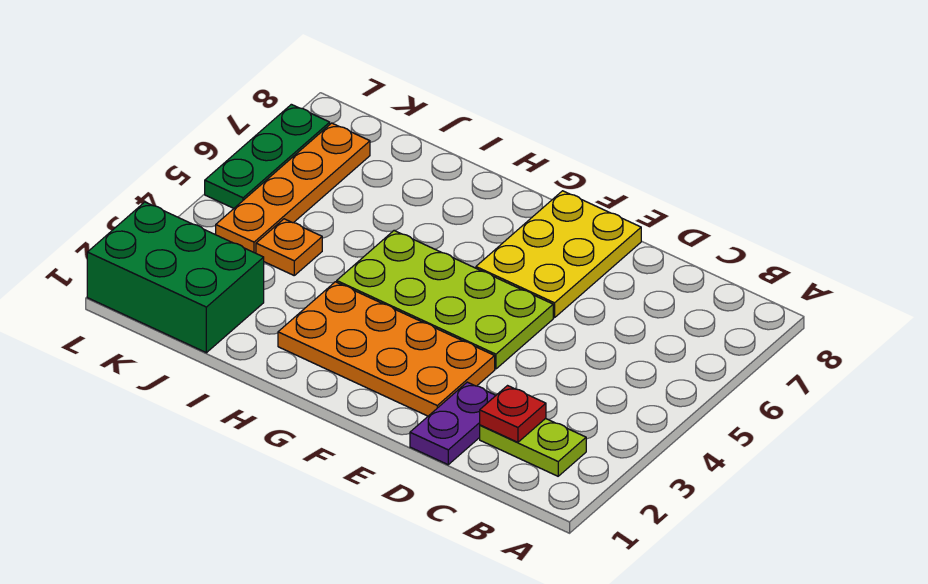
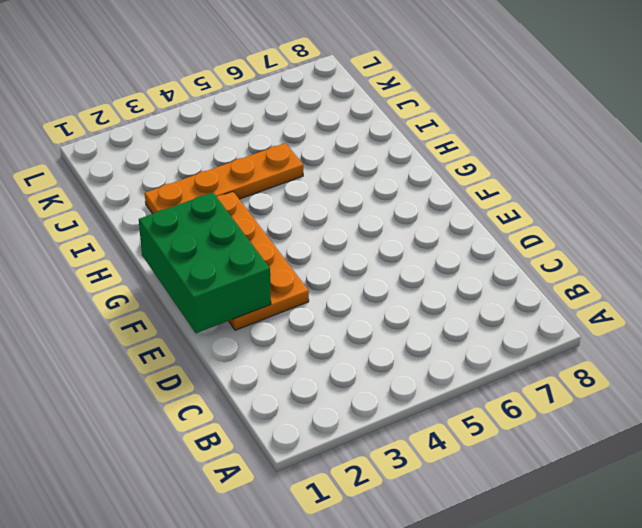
green brick E1:G2 level 2 -> green brick J1:L2 level 1
orange plate I2:I5 level 1 -> orange plate K4:K7 level 1
none -> lime plate B2:C2 level 1
none -> purple plate D1:D2 level 1

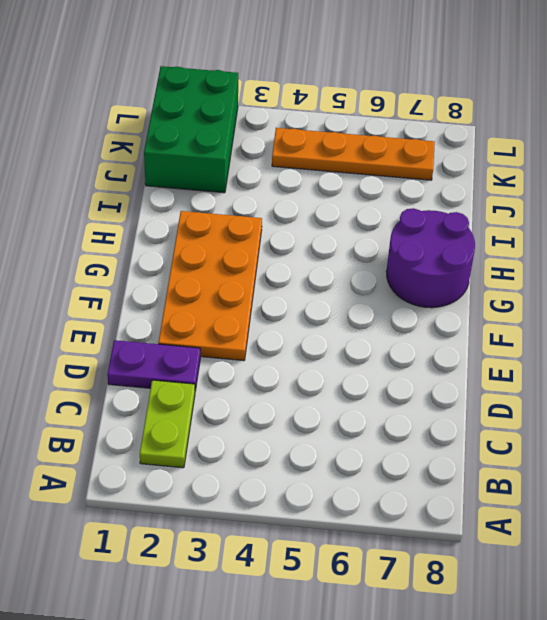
purple round brick G7:H8 level 1 -> none
none -> lime plate E4:H5 level 1
none -> yellow plate E6:F8 level 1

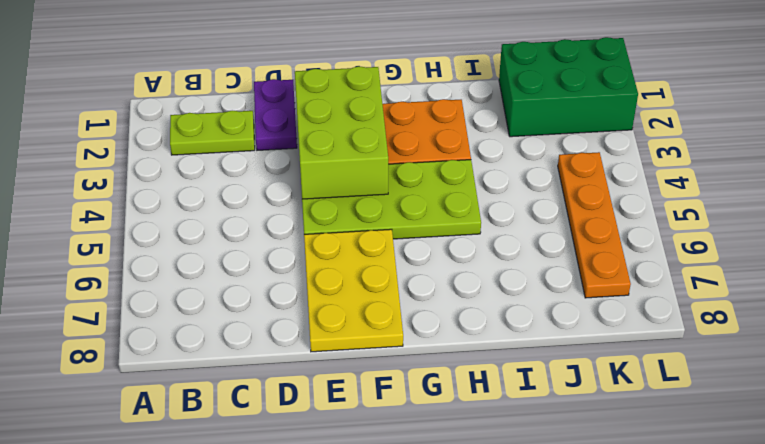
lime brick E2:F4 level 2 -> none
none -> orange plate J4 level 1
none -> green plate L5:L7 level 1

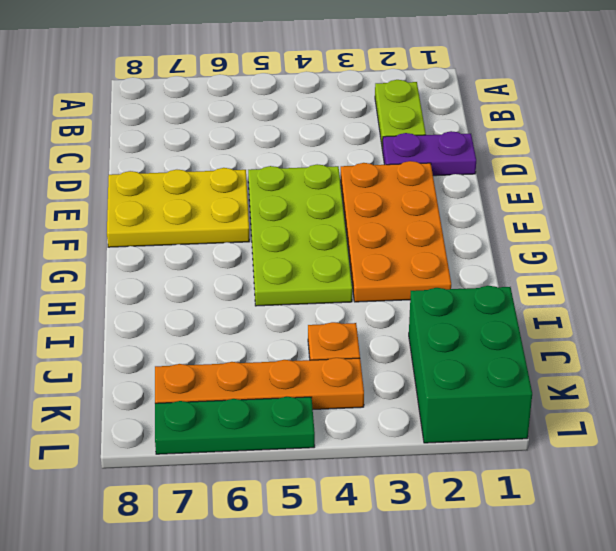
none -> red plate C2 level 2

